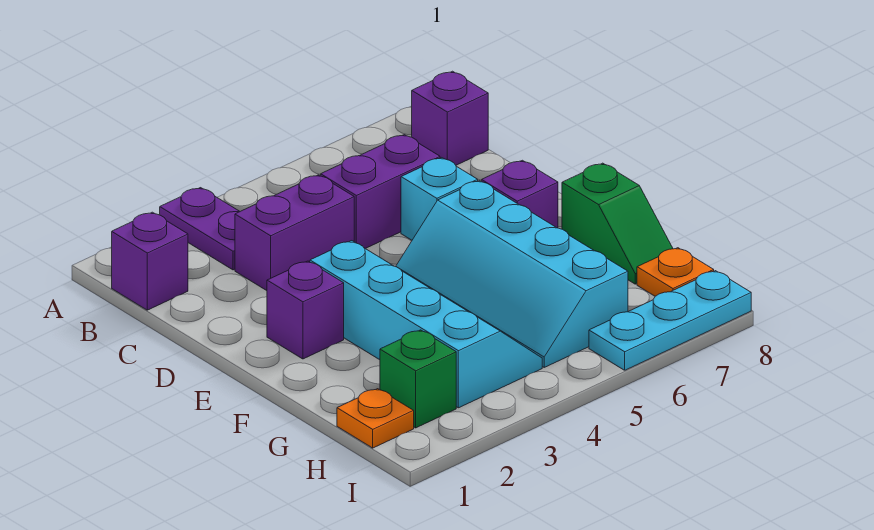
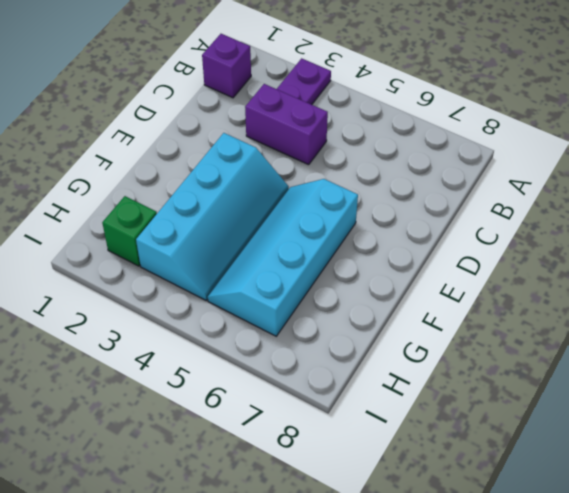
none -> purple brick B8 level 1
none -> purple brick C5:C6 level 1
none -> cyan brick D6 level 1

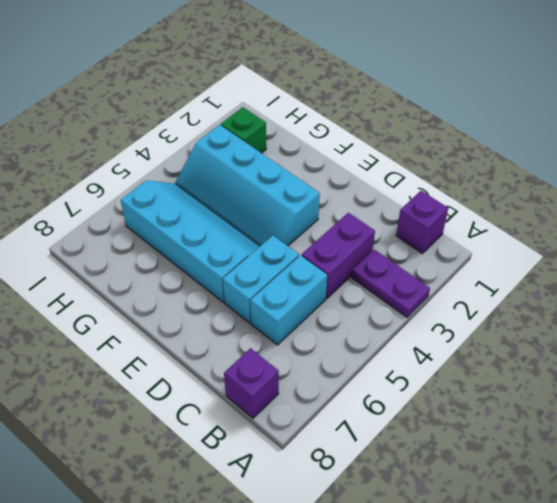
cyan brick C5:C6 level 1 -> purple brick C5:C6 level 1
cyan brick D5:D6 level 1 -> cyan brick D6 level 1
none -> purple brick E2 level 1
none -> purple brick E7 level 1
none -> green slope F8:G8 level 1 top F

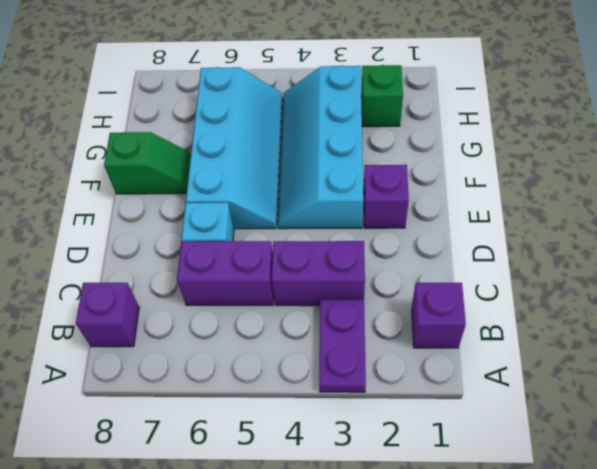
green slope F7:F8 level 1 top 8 -> green slope F8:G8 level 1 top F
none -> purple brick E7 level 1
none -> orange plate H1 level 1
none -> orange plate H8 level 1

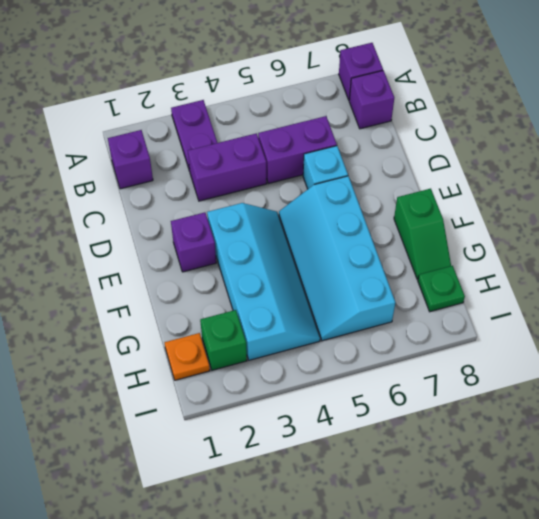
purple brick A8 level 1 -> purple brick E7 level 1
green plate H8 level 1 -> orange plate H8 level 1
none -> cyan plate I6:I8 level 1

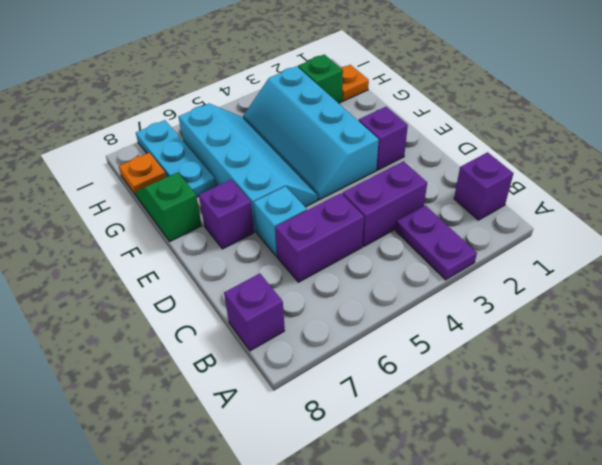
cyan plate G7:I7 level 1 -> cyan plate I6:I8 level 1

